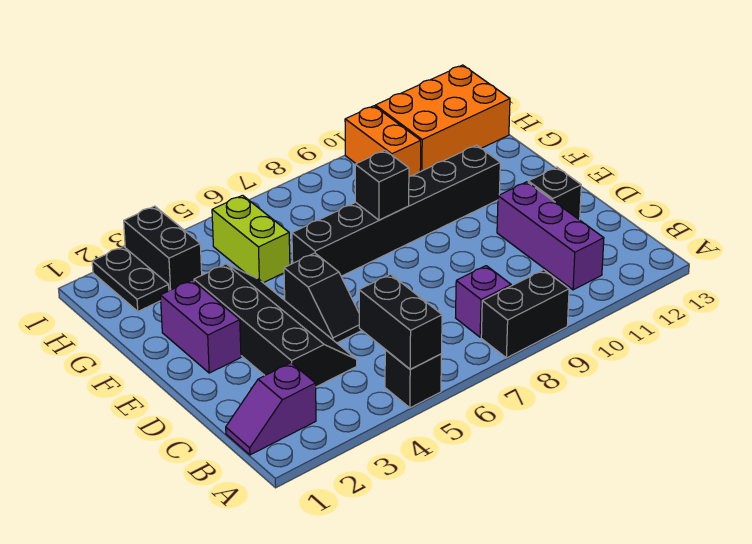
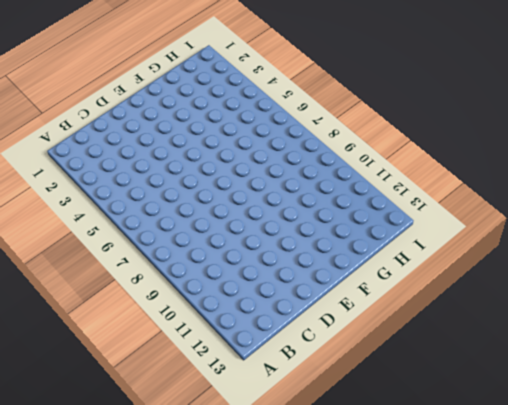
none -> black brick A5 level 1
none -> black brick A8:A9 level 1
none -> purple slope B1:B2 level 1 top 2

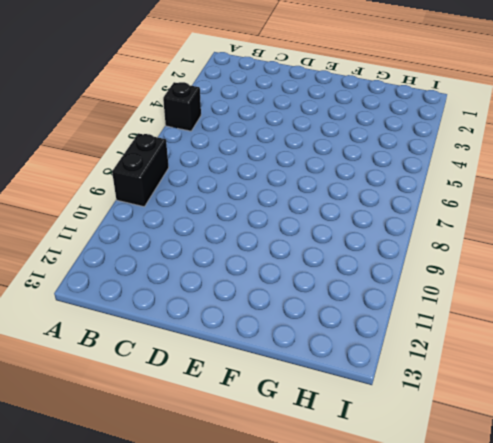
none -> purple slope B1:B2 level 1 top 2
none -> purple brick B8 level 1
none -> purple brick B11:D11 level 1

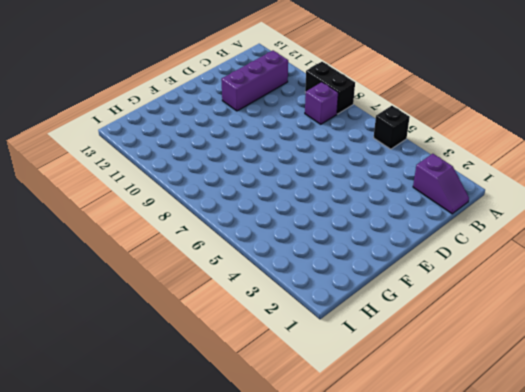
none -> black slope C3:F4 level 1 top 3
none -> black slope D5:E5 level 1 top E
none -> black brick D12 level 1

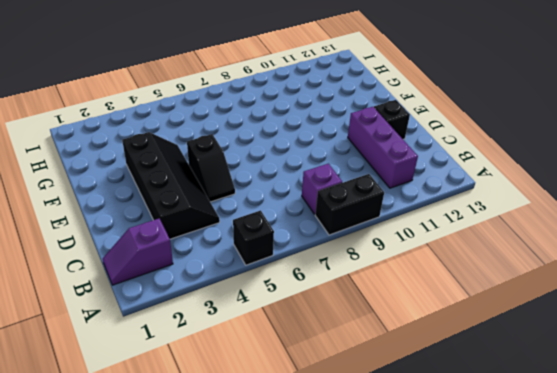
none -> purple brick E2:F2 level 1
none -> black brick F6:F11 level 1
none -> lime brick G5:H5 level 1

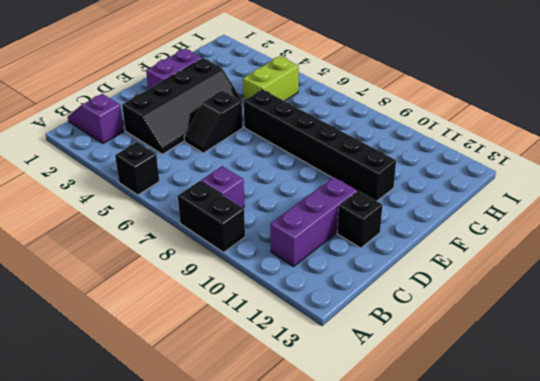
none -> black plate H2:I2 level 1
none -> black brick H3:I3 level 1
none -> orange brick H10:I10 level 1

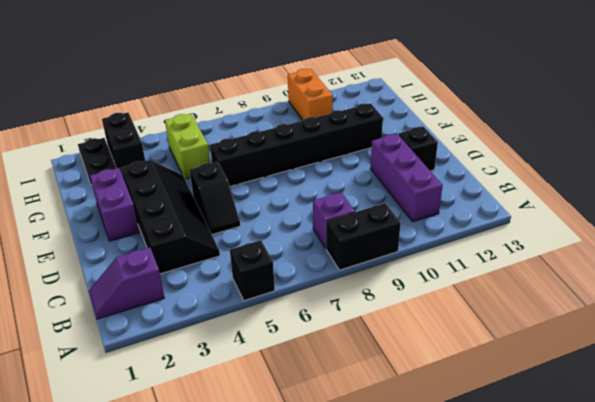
none -> orange brick H11:I13 level 1
none -> black brick A5:B5 level 2
none -> black brick F8 level 2

